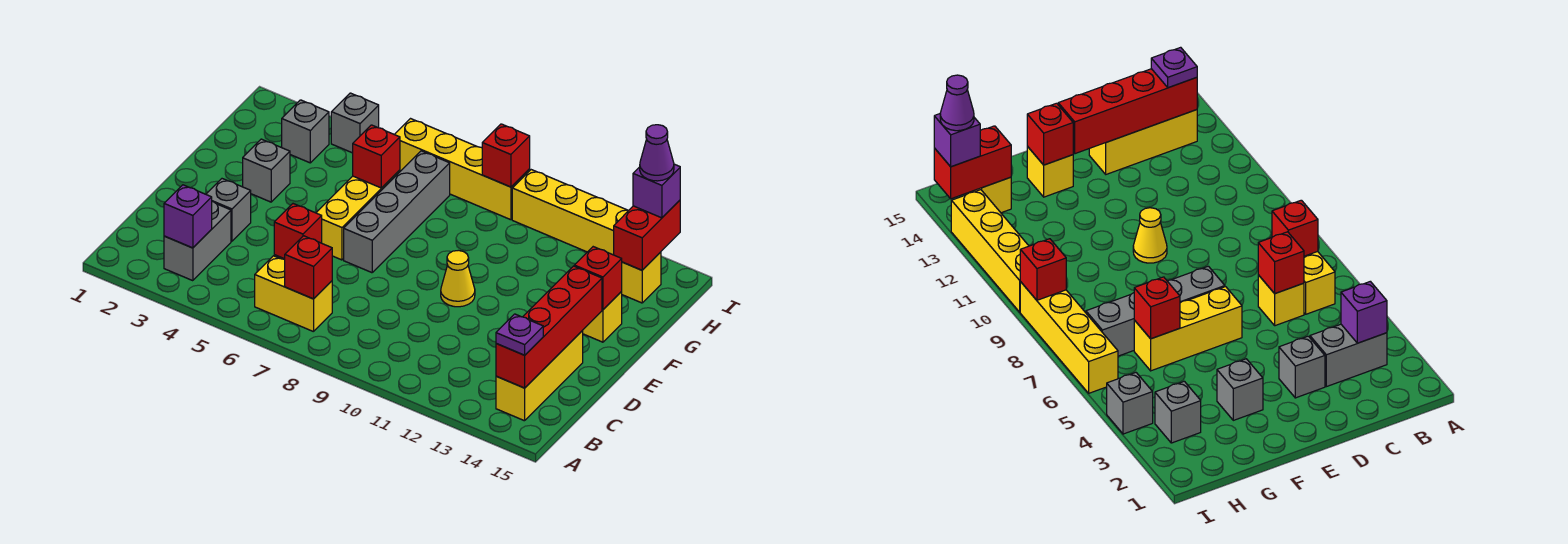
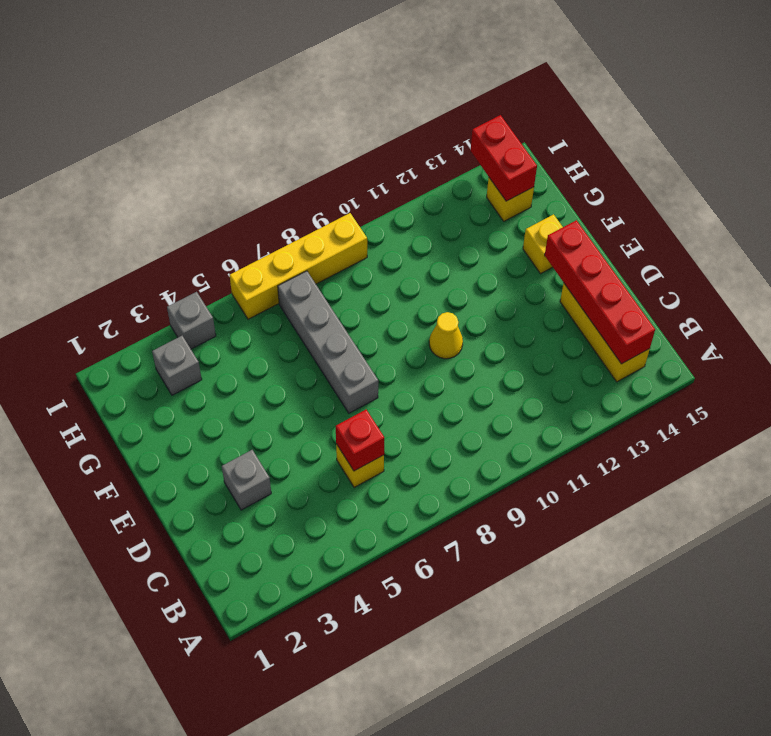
none -> grey brick B3:C3 level 1
none -> yellow brick B6:B7 level 1
none -> yellow brick E6:G6 level 1

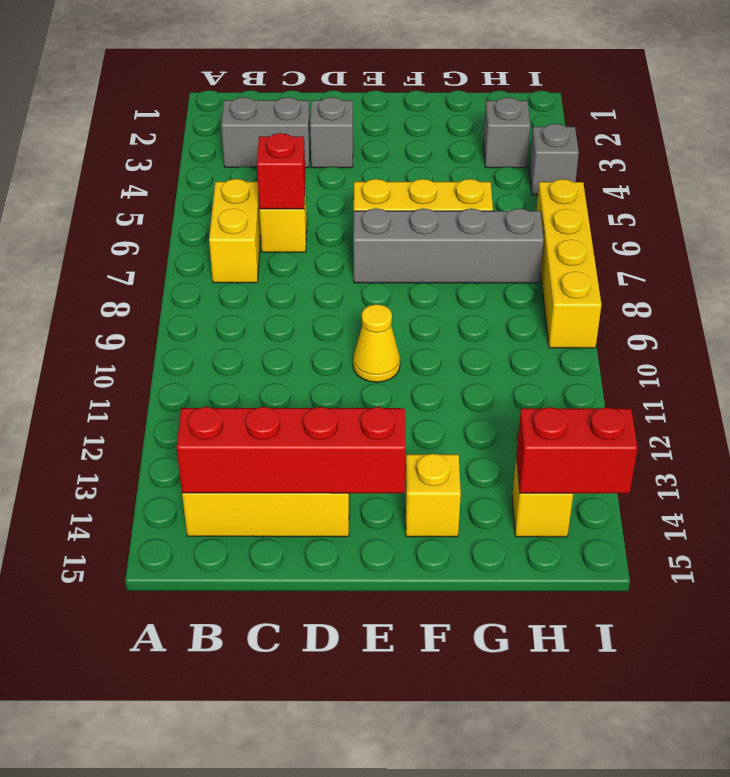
none -> grey brick F3 level 1
none -> yellow brick I10:I13 level 1
none -> purple brick B3 level 2

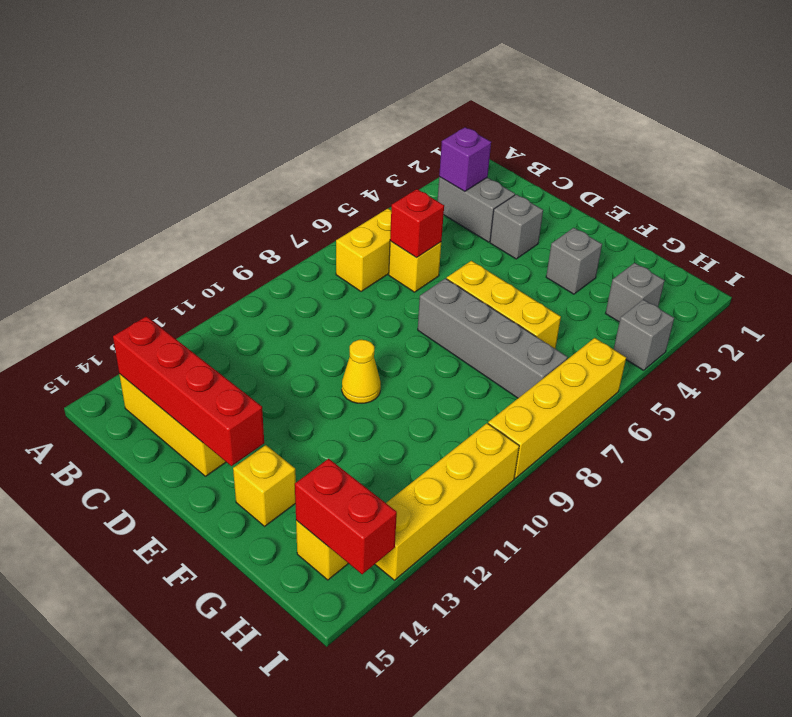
none -> red brick B7 level 2
none -> red brick F14 level 2
none -> red brick G6 level 2

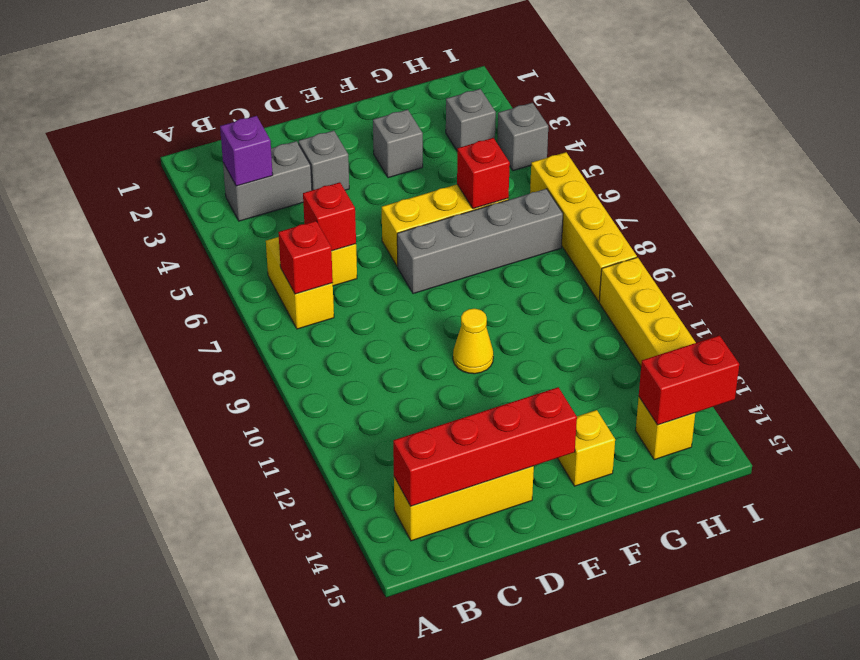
none -> red brick F14 level 2
none -> red brick I9 level 2
none -> purple plate B14 level 3

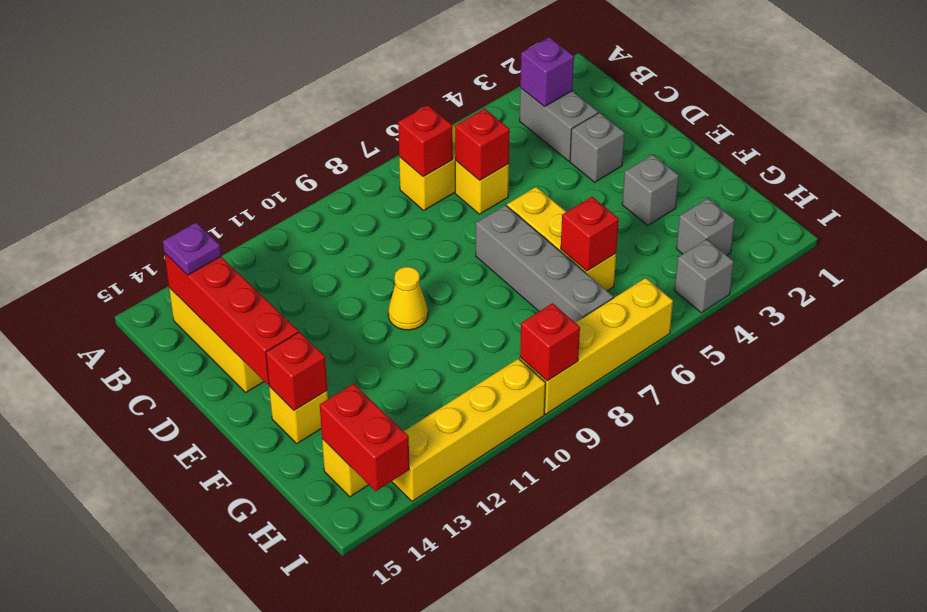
none -> purple brick I14 level 3
none -> purple cone I14 level 4

